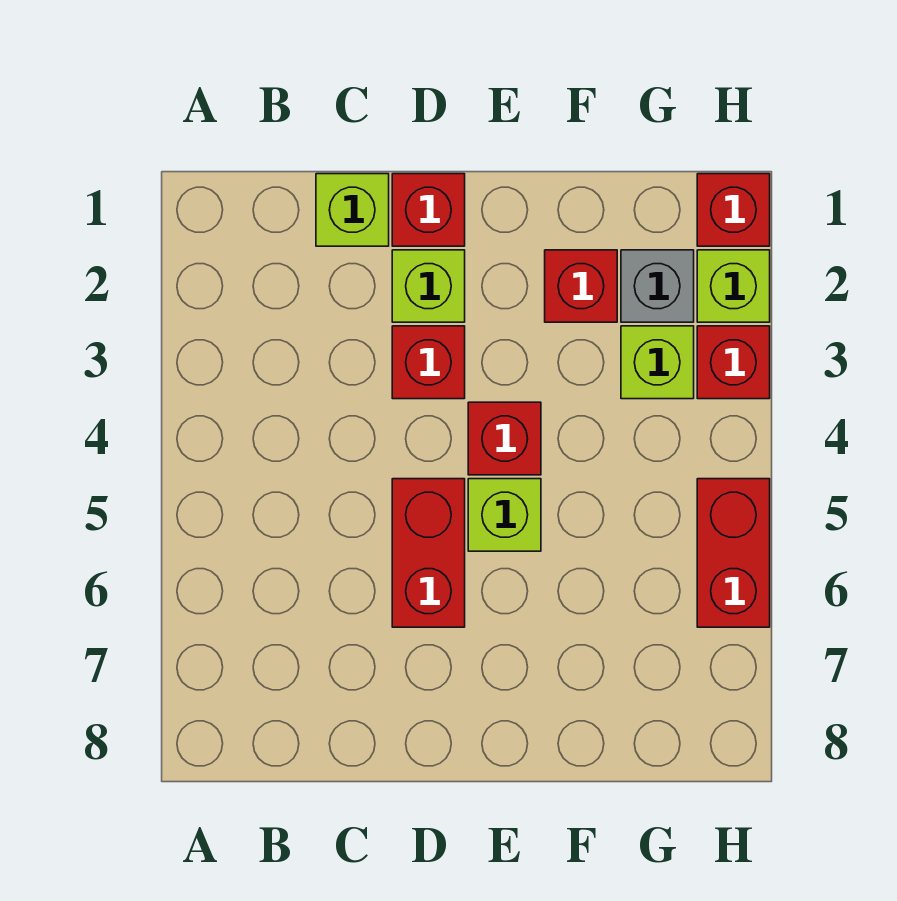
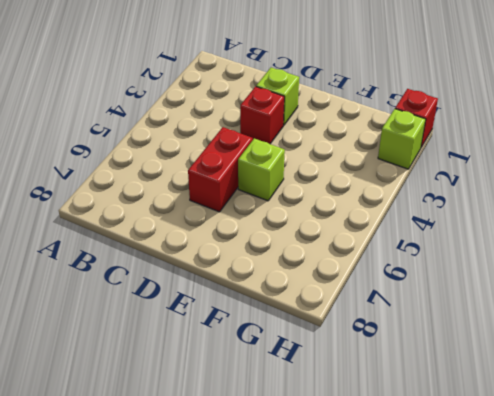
none -> lime brick C1 level 1
none -> red brick D1 level 1
none -> red brick E4 level 1

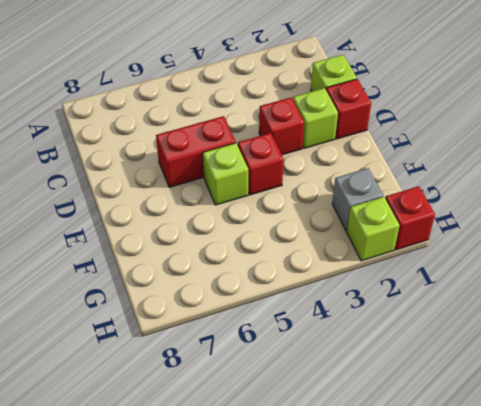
none -> red brick F2 level 1
none -> lime brick G3 level 1
none -> red brick H3 level 1

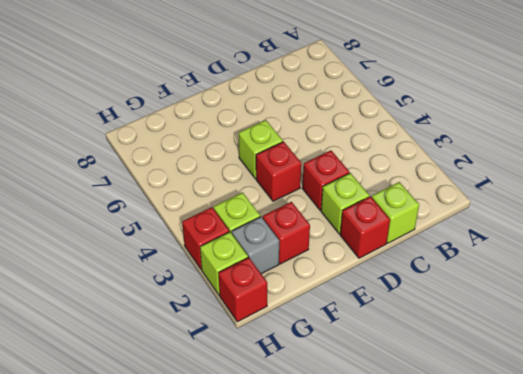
none -> red brick D5:D6 level 1
none -> red brick H5:H6 level 1

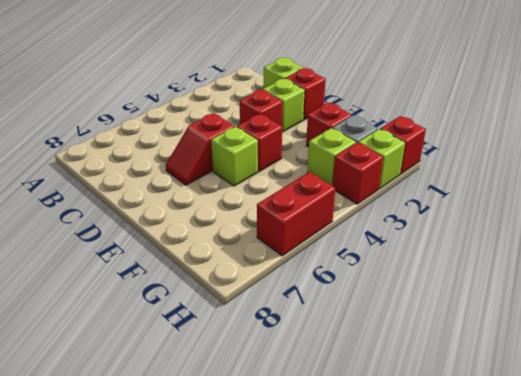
red slope D5:D6 level 1 top 5 -> red brick D5:D6 level 1

